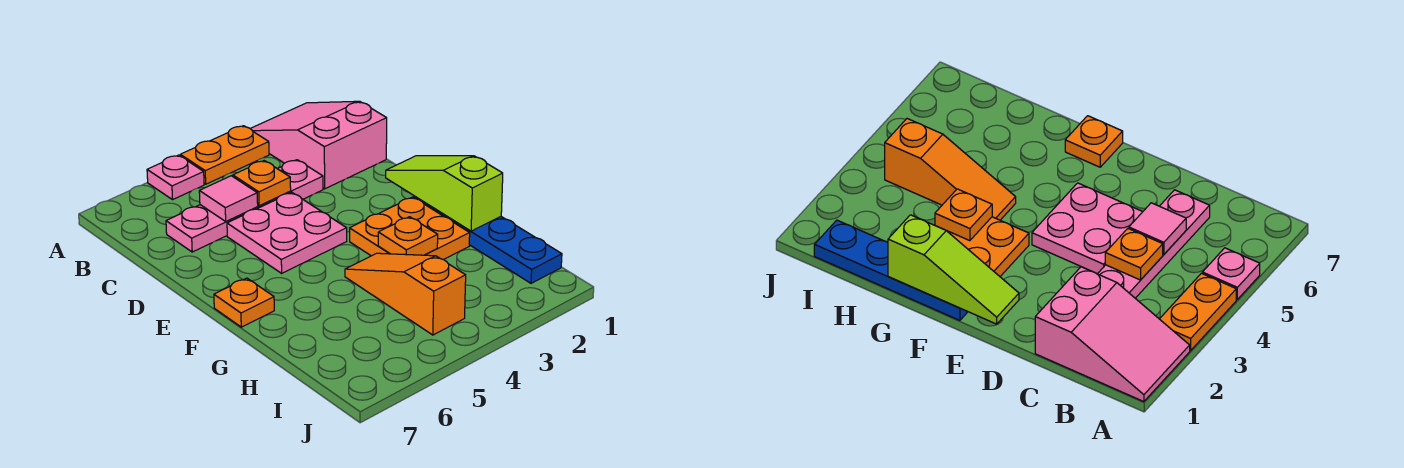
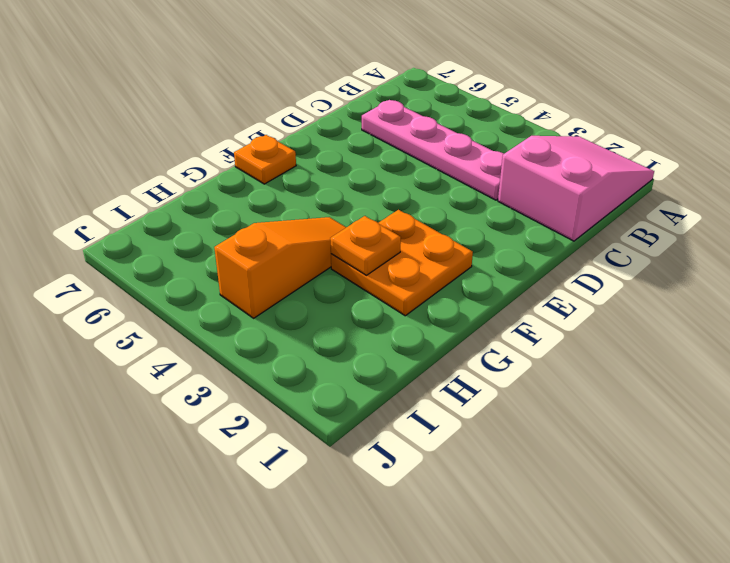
none -> orange plate A3:A4 level 1
none -> pink plate A5 level 1
none -> pink plate D4:E5 level 1

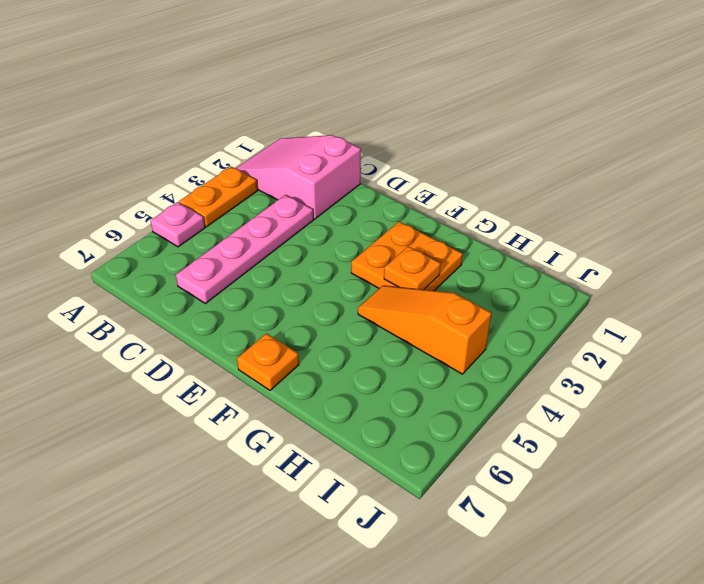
none -> pink plate D4:E5 level 1
none -> blue plate F1:I1 level 1
none -> orange plate C4 level 2

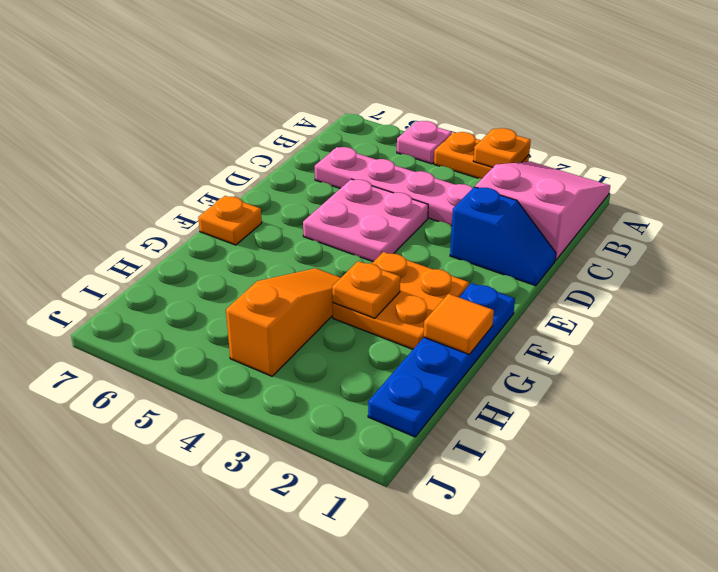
orange plate A3 level 2 -> orange plate C4 level 2
blue slope D1:D2 level 1 top 2 -> none
orange tile G1 level 2 -> lime slope E1:G1 level 2 top G
none -> pink tile C5 level 2

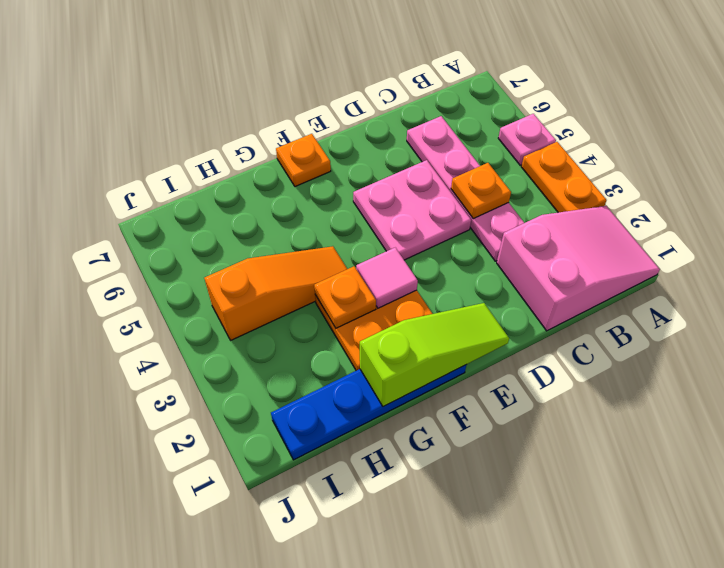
pink tile F3 level 2 -> pink tile C5 level 2

